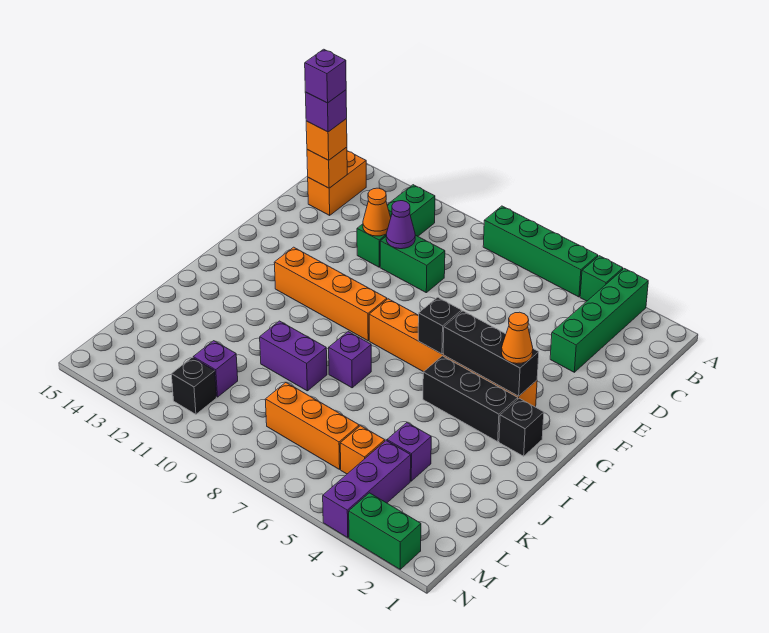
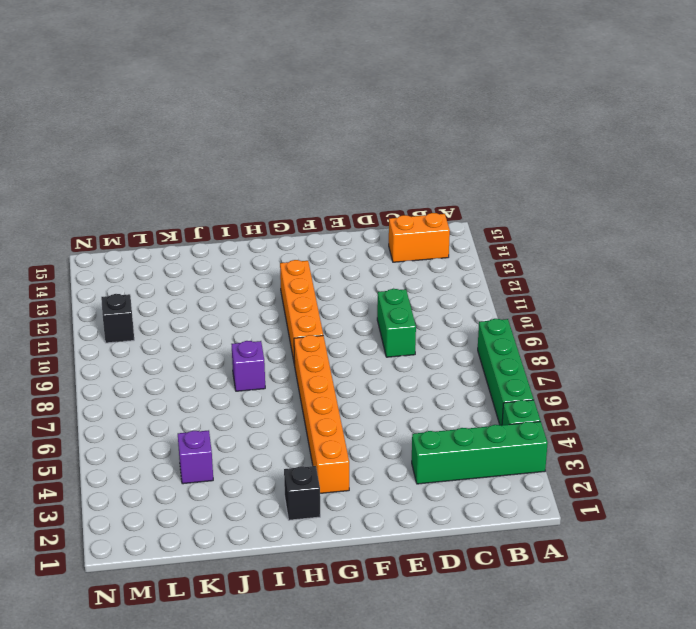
none -> green brick B11:D11 level 1
none -> black brick H3:H5 level 1
none -> purple brick J9:J10 level 1

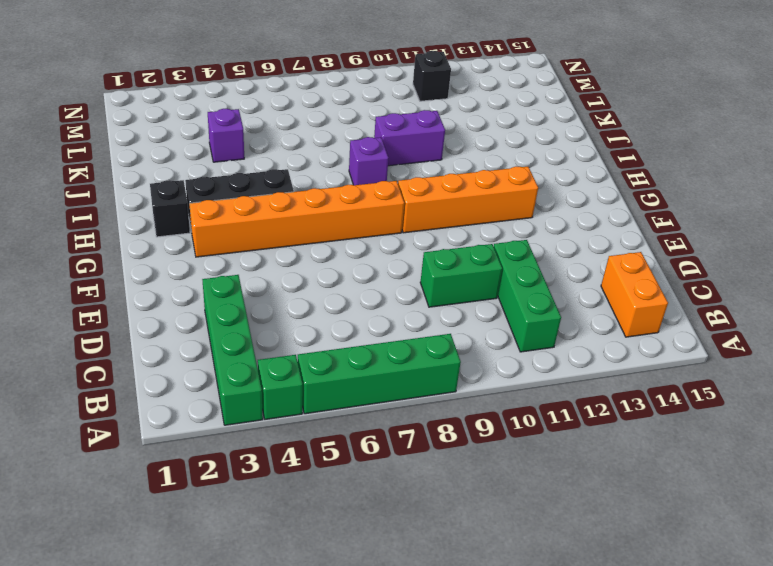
none -> purple brick L4:N4 level 1
none -> orange brick L5 level 1
none -> orange brick L6:L8 level 1

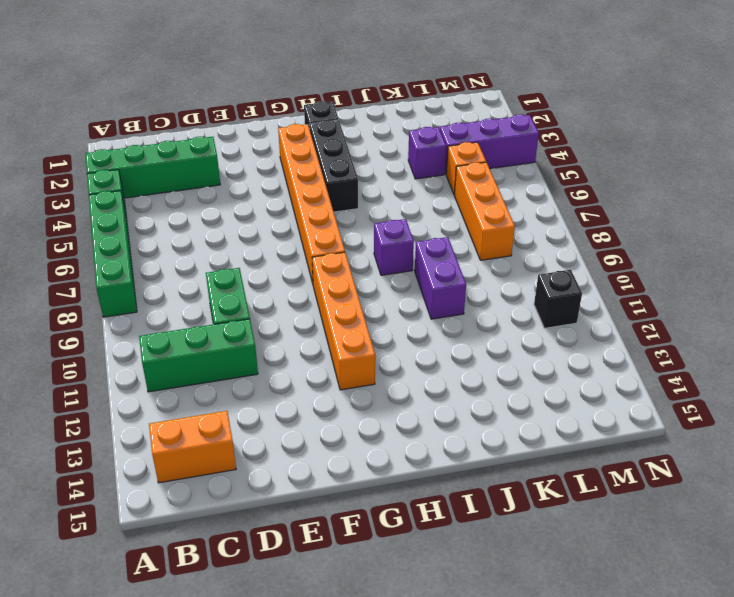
none -> purple brick L11 level 1
none -> green brick N2:N3 level 1
none -> orange brick C14 level 2

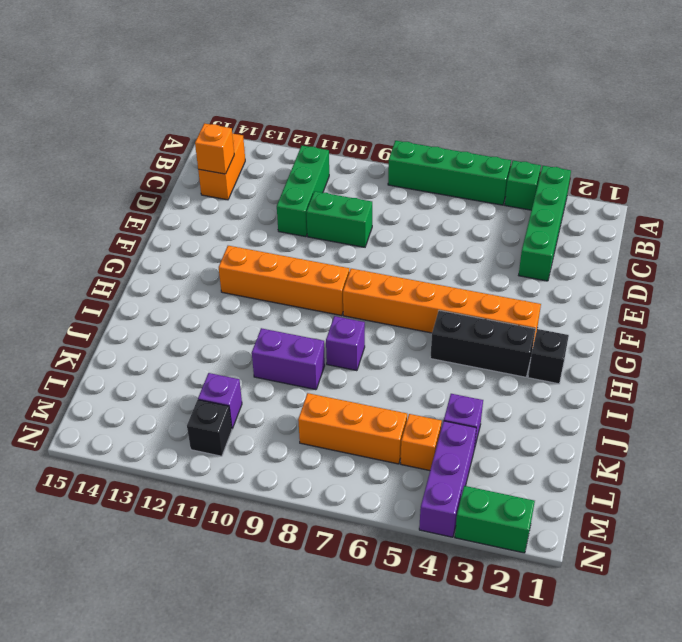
none -> purple cone D10 level 2
none -> orange cone D11 level 2
none -> black brick G3:G5 level 2

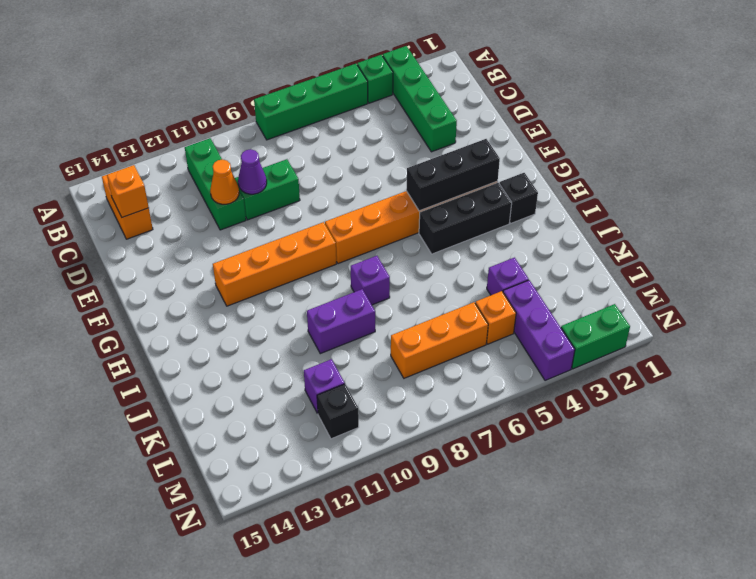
none -> black brick G6 level 2
none -> orange brick C14 level 3
none -> orange cone G3 level 3

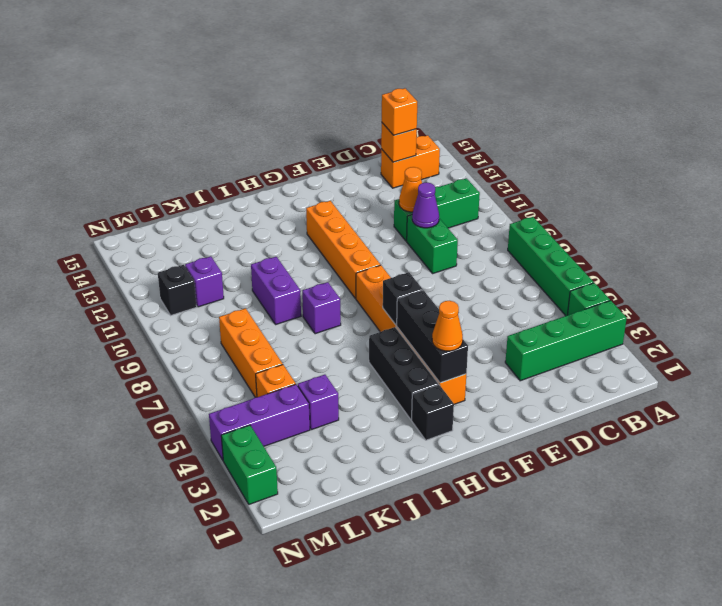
none -> purple brick C14 level 4
none -> purple brick C14 level 5

